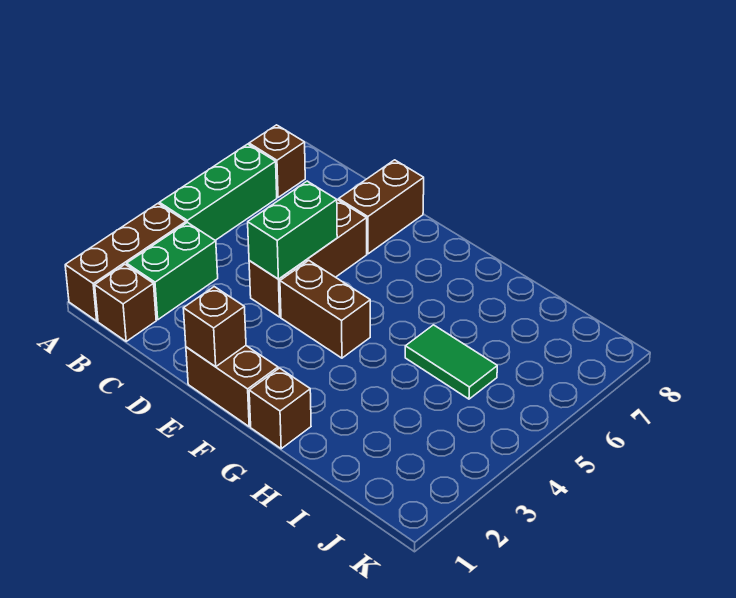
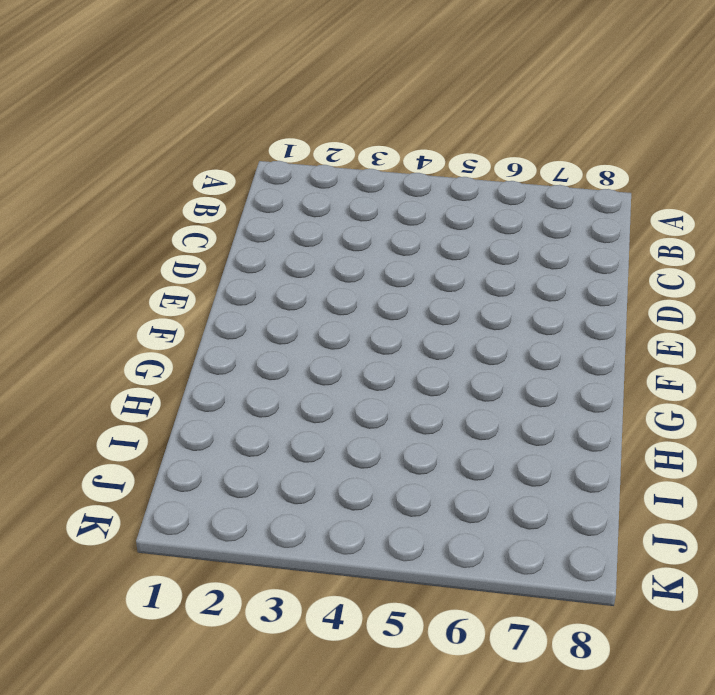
none -> brown brick A1:A3 level 1
none -> green brick A4:A6 level 1
none -> brown brick A7 level 1

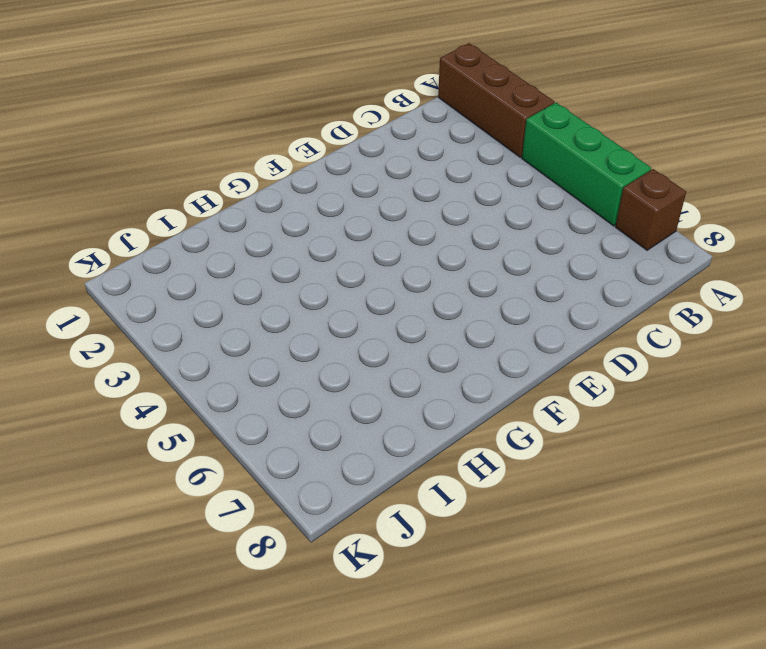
none -> brown brick B1 level 1
none -> green brick B2:B3 level 1
none -> brown brick D4:D6 level 1

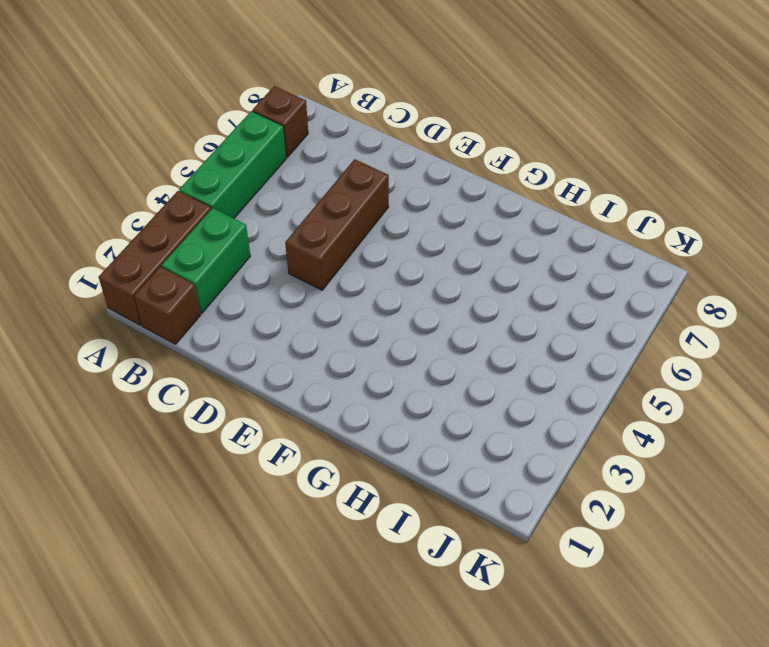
none -> brown brick D7:D8 level 1
none -> brown brick E1:F1 level 1
none -> brown brick E4:F4 level 1

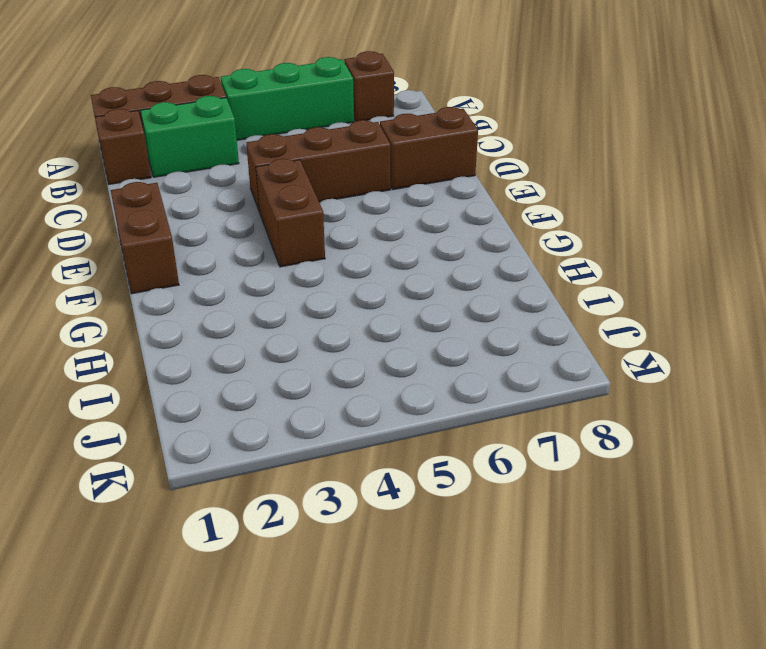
none -> brown brick G1 level 1
none -> green tile H5:I5 level 1
none -> green brick D4:D5 level 2

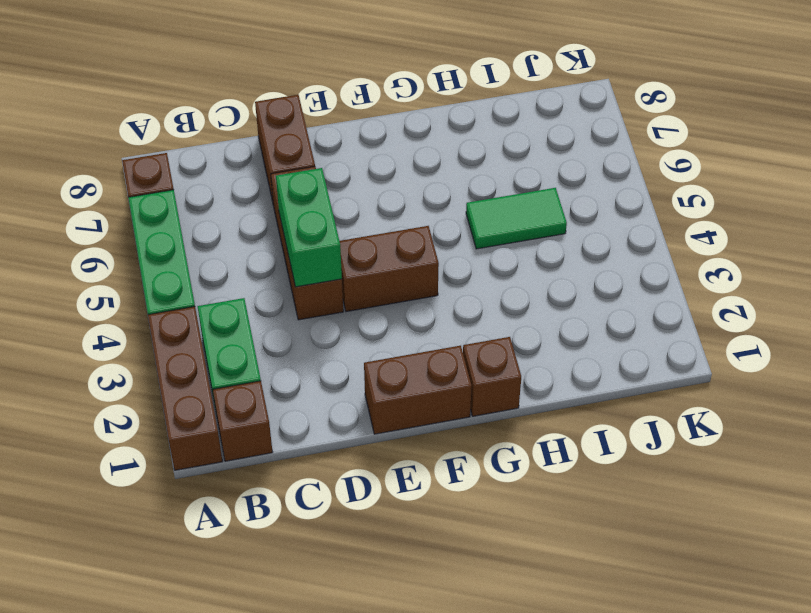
none -> brown brick E1 level 2

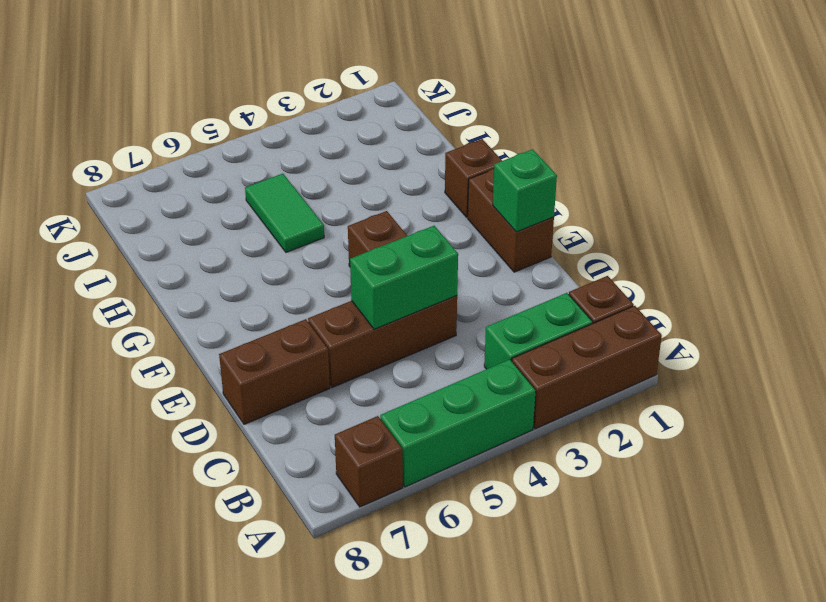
green brick E1 level 2 -> brown brick E1 level 2

